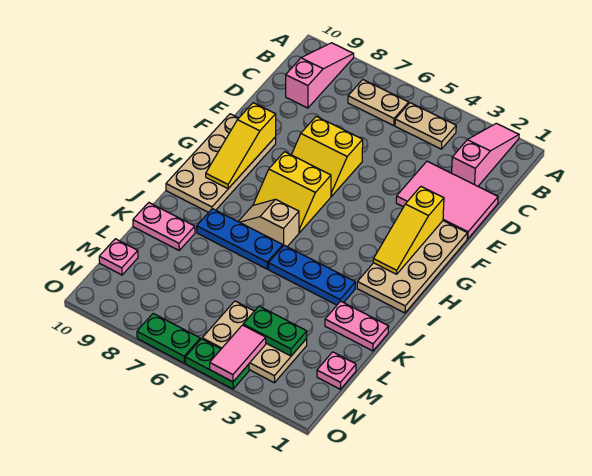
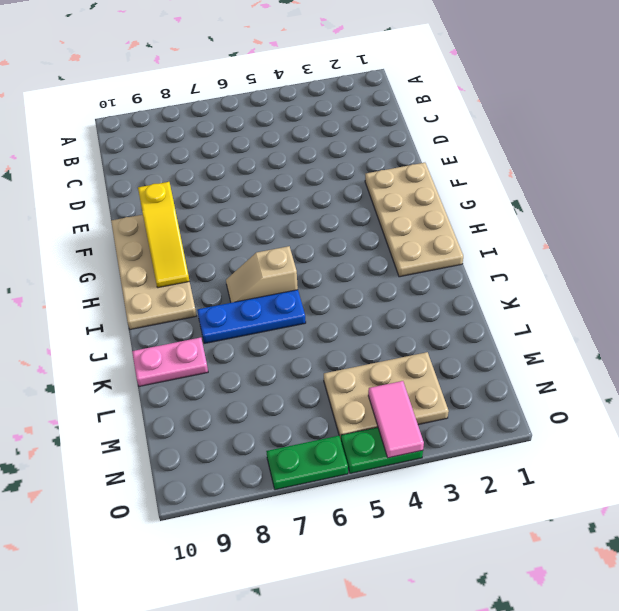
none -> pink slope A2:C2 level 1 top C
none -> pink slope A9:C9 level 1 top C
none -> tan plate B4:B5 level 1

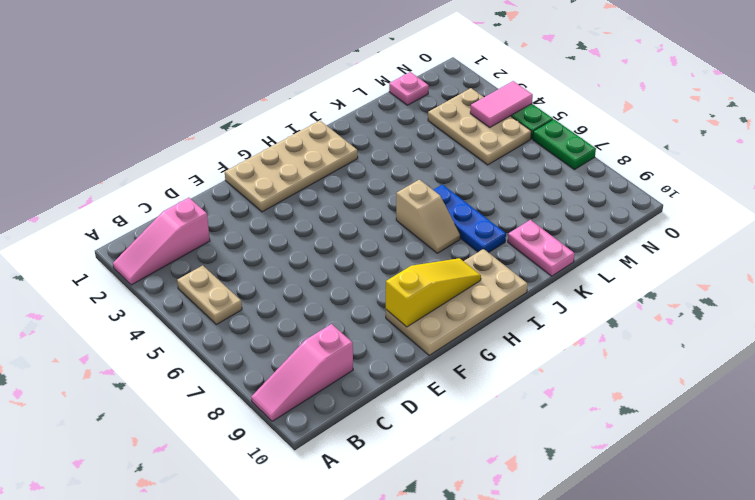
none -> tan plate B6:B7 level 1
none -> pink tile D1:E3 level 1
none -> yellow slope E6:F7 level 1 top E

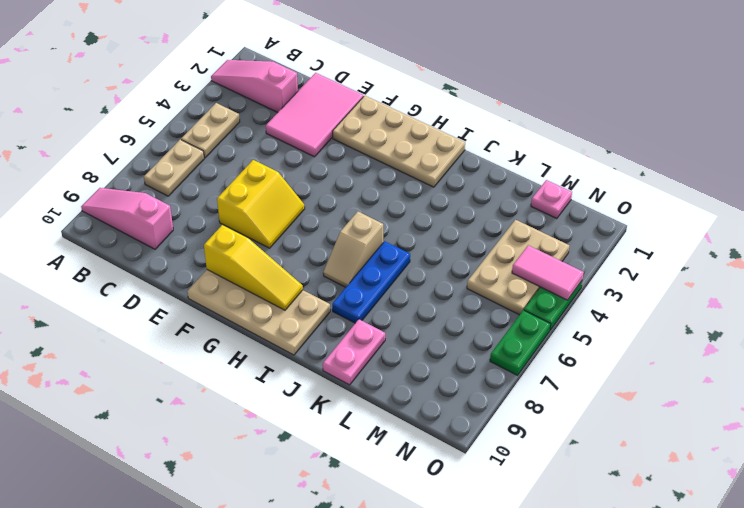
none -> yellow slope G6:H7 level 1 top G
none -> blue plate J3:J5 level 1
none -> pink plate K1:K2 level 1

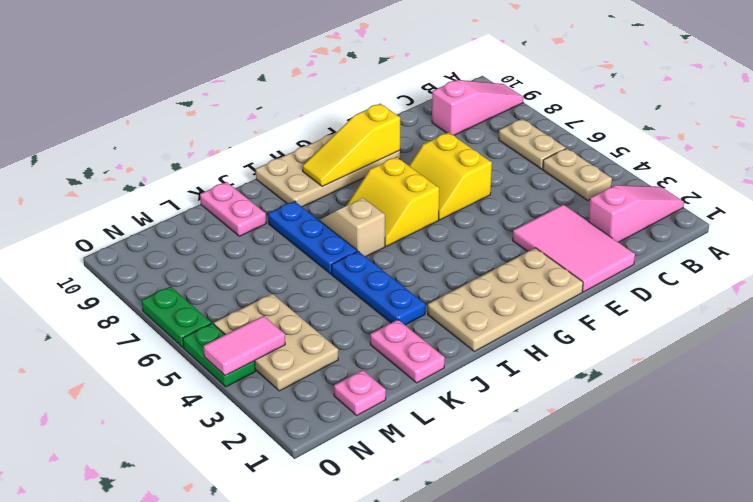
none -> pink plate M10 level 1
none -> yellow slope F2:H2 level 2 top F
none -> green plate M3:M4 level 2

